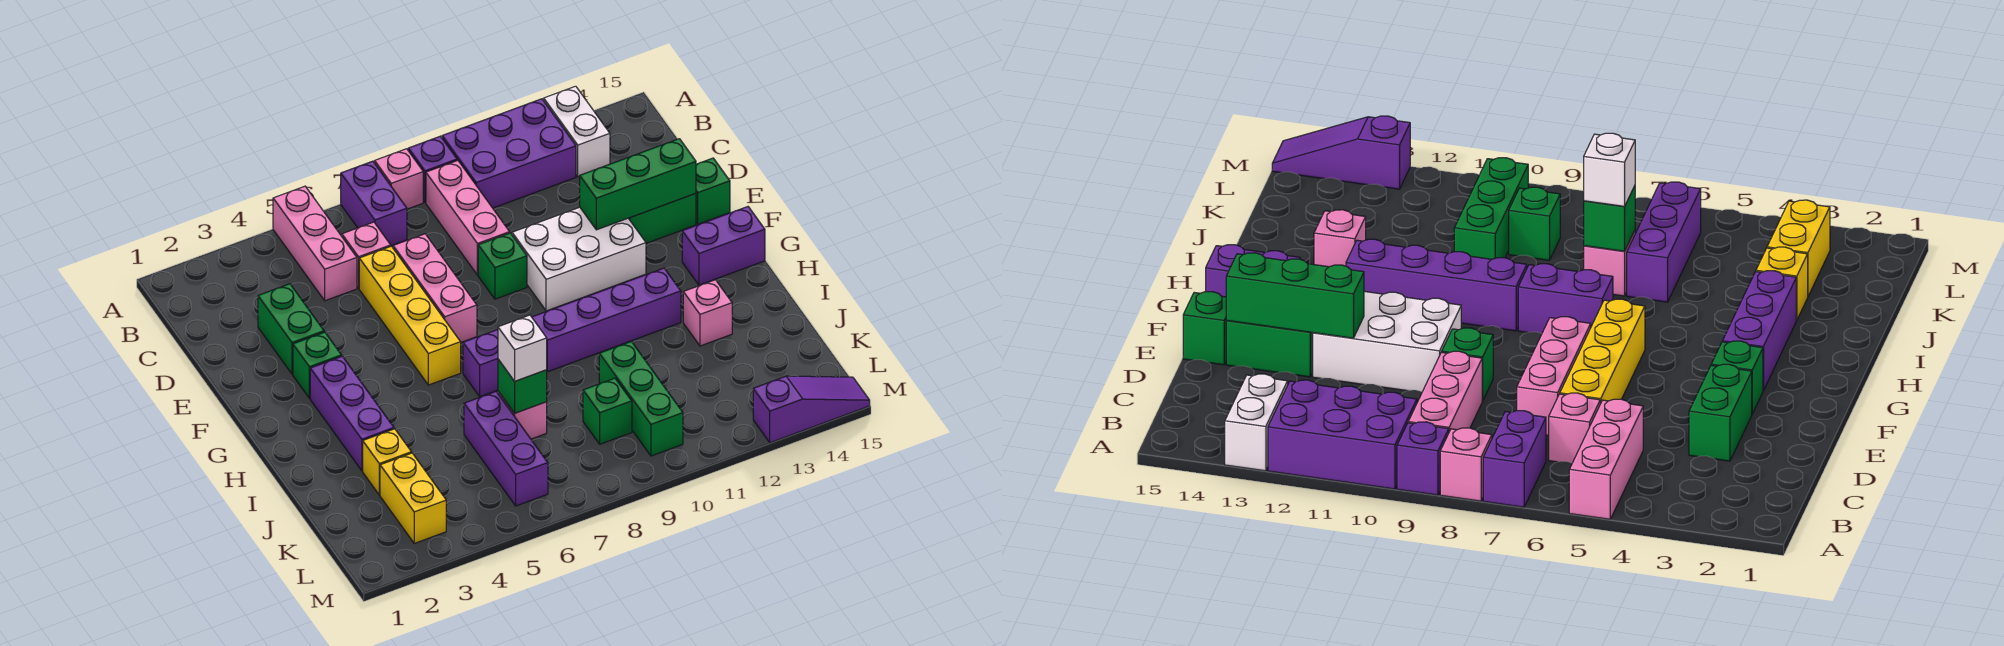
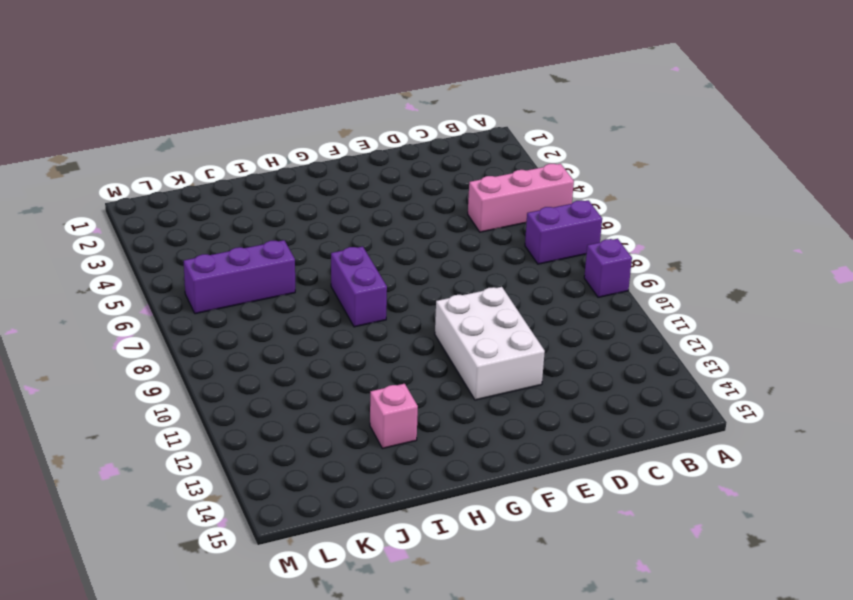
none -> pink brick A8 level 1
none -> purple brick A10:B12 level 1
none -> white brick A13:B13 level 1
none -> pink brick B9:D9 level 1

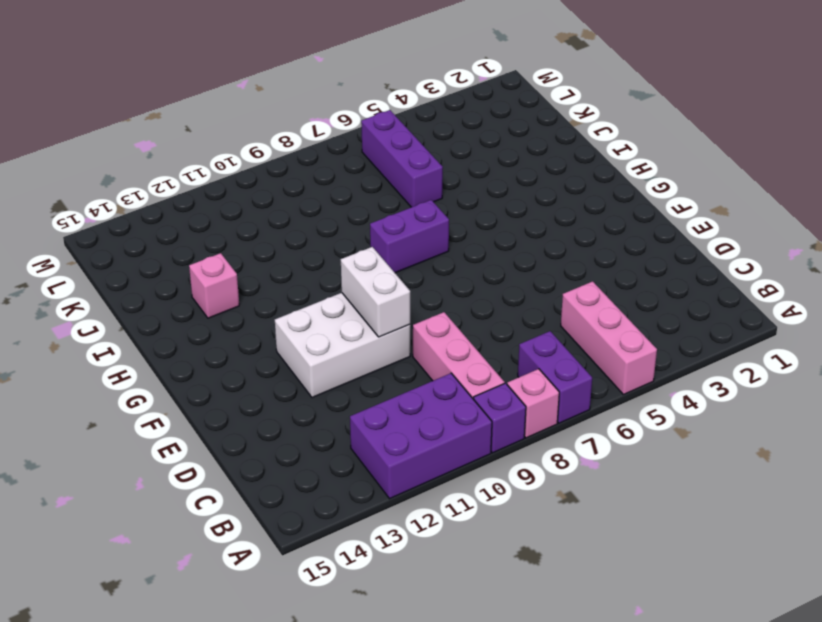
white brick E10:F10 level 2 -> white brick A13:B13 level 1
none -> pink brick C6 level 1
none -> green brick D3:E3 level 1
none -> yellow brick D6:G6 level 1
none -> pink brick D7:F7 level 1

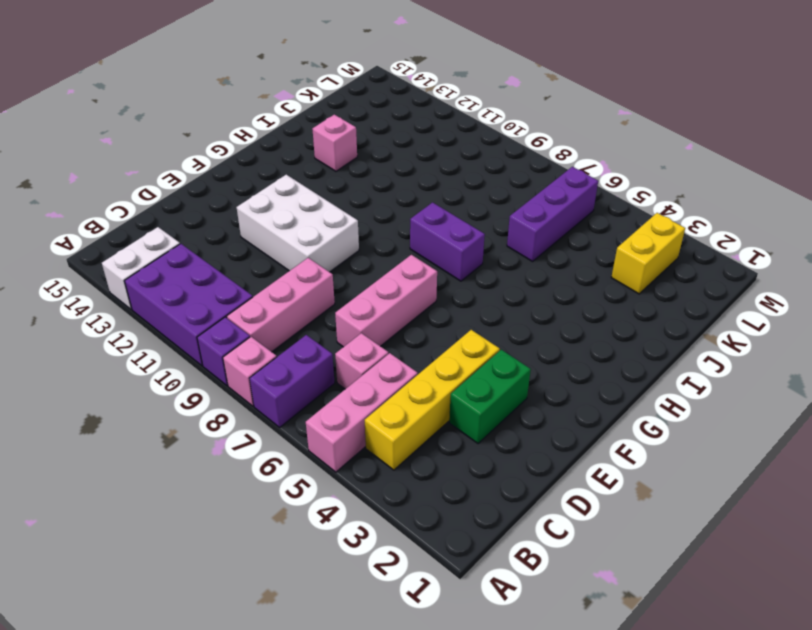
yellow brick B4:E4 level 1 -> yellow brick D6:G6 level 1
none -> green brick E9 level 1
none -> green brick E13:E14 level 1
none -> green brick E15 level 1
none -> green brick F3 level 1

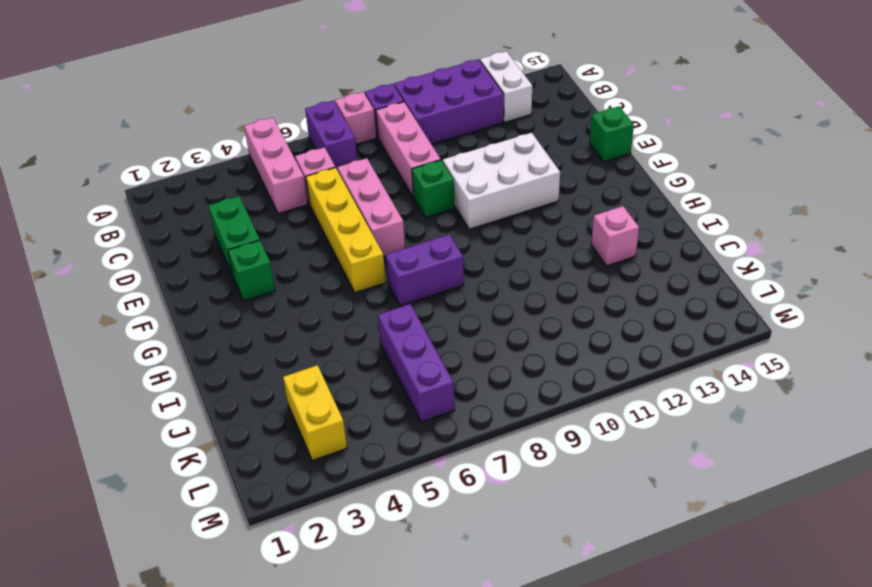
none -> green brick E13:E14 level 1
none -> purple brick G3:I3 level 1
none -> purple brick G14:G15 level 1
none -> purple brick H9:H12 level 1

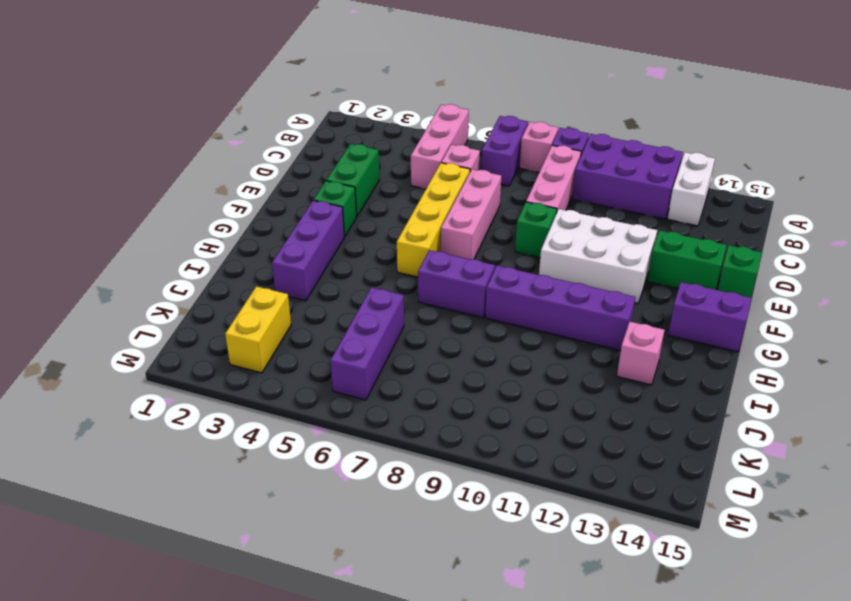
none -> yellow brick J3 level 1
none -> pink brick J7 level 1
none -> green brick J10:L10 level 1
none -> green brick K9 level 1

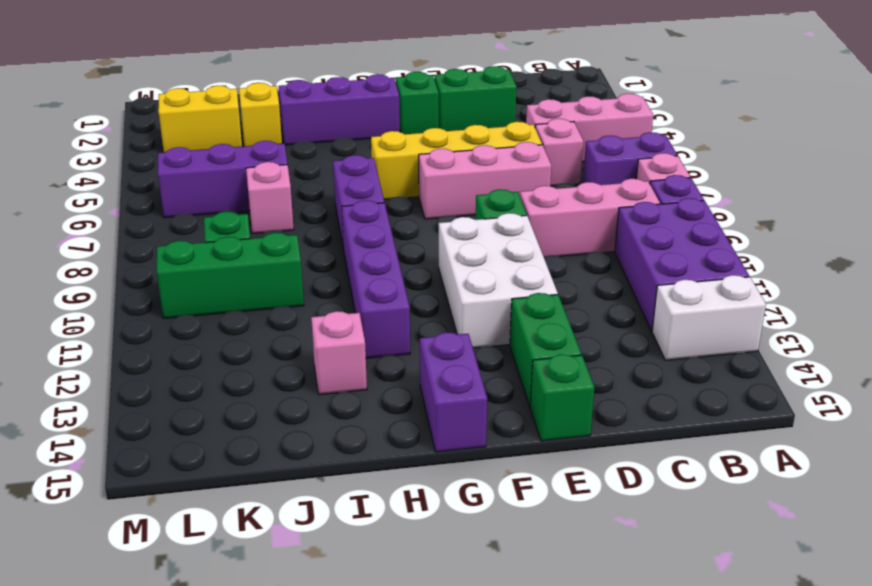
none -> purple slope M13:M15 level 1 top 13
none -> green brick E12:E14 level 2
none -> green brick J7 level 2
none -> white brick J7 level 3

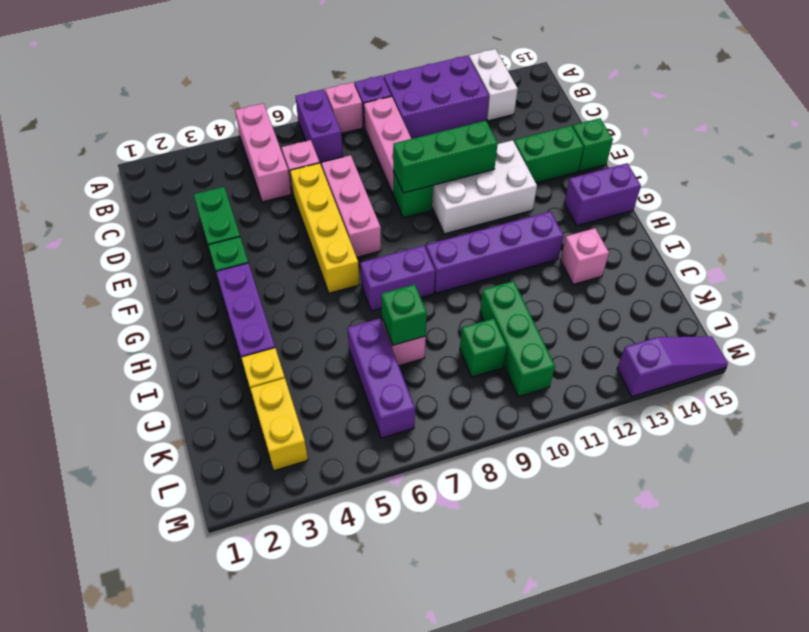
green brick E9:E11 level 2 -> green brick E12:E14 level 2
none -> white brick J7 level 3

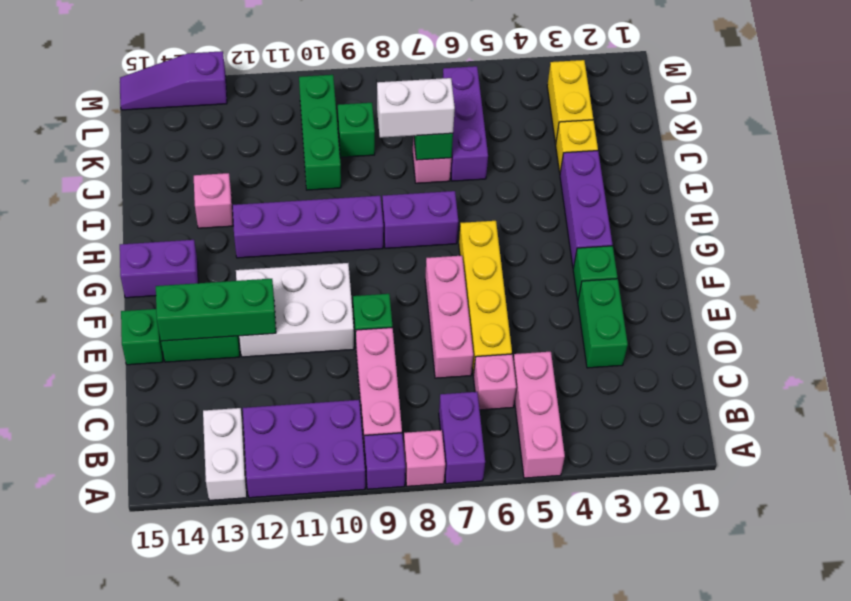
white brick J7:J8 level 3 -> white brick J7 level 3

